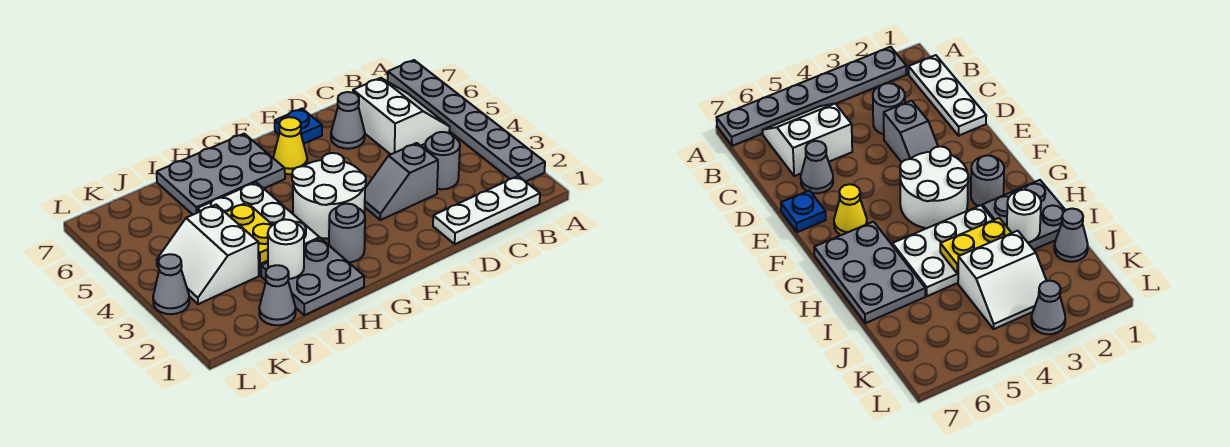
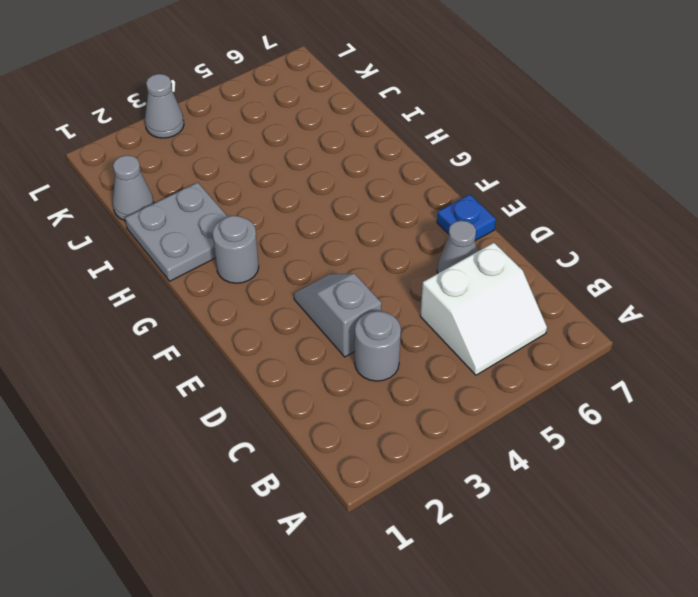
none -> grey plate A2:A7 level 1
none -> white plate B1:D1 level 1
none -> white round brick F3:G4 level 1

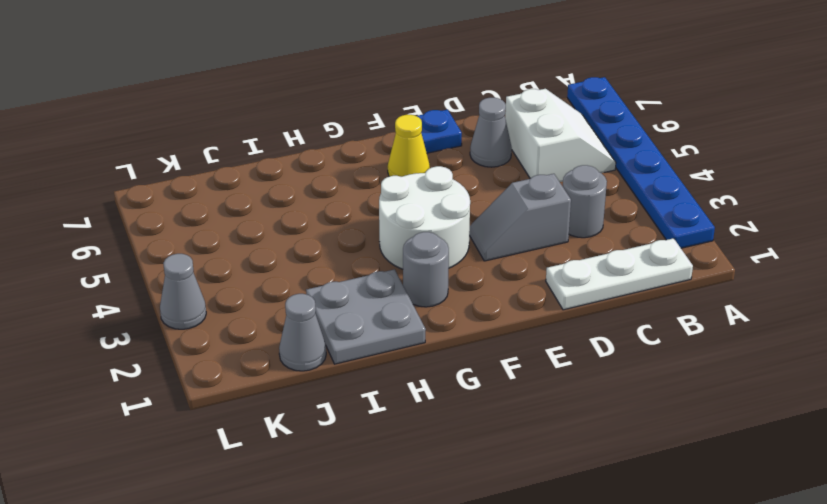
blue plate A2:A7 level 1 -> grey plate A2:A7 level 1
none -> grey plate G6:I7 level 1
none -> white plate H3:I5 level 1
none -> white slope J3:K4 level 1 top J

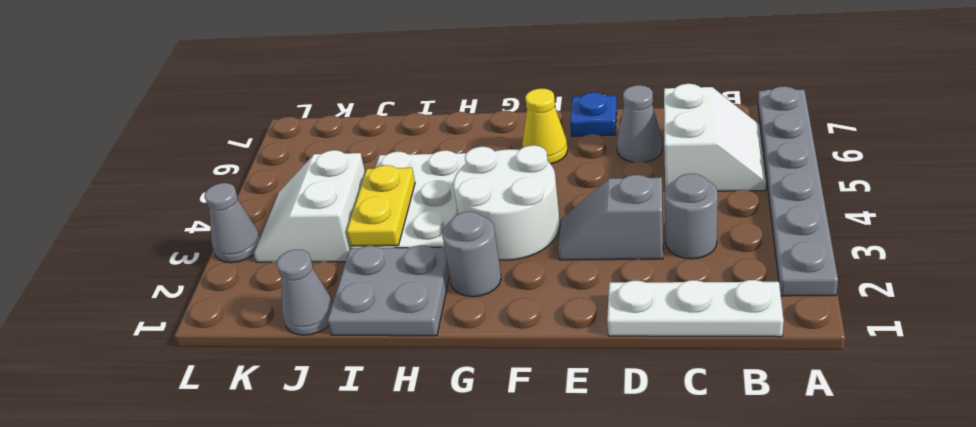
none -> grey plate G6:I7 level 1
none -> white round brick I2 level 2

